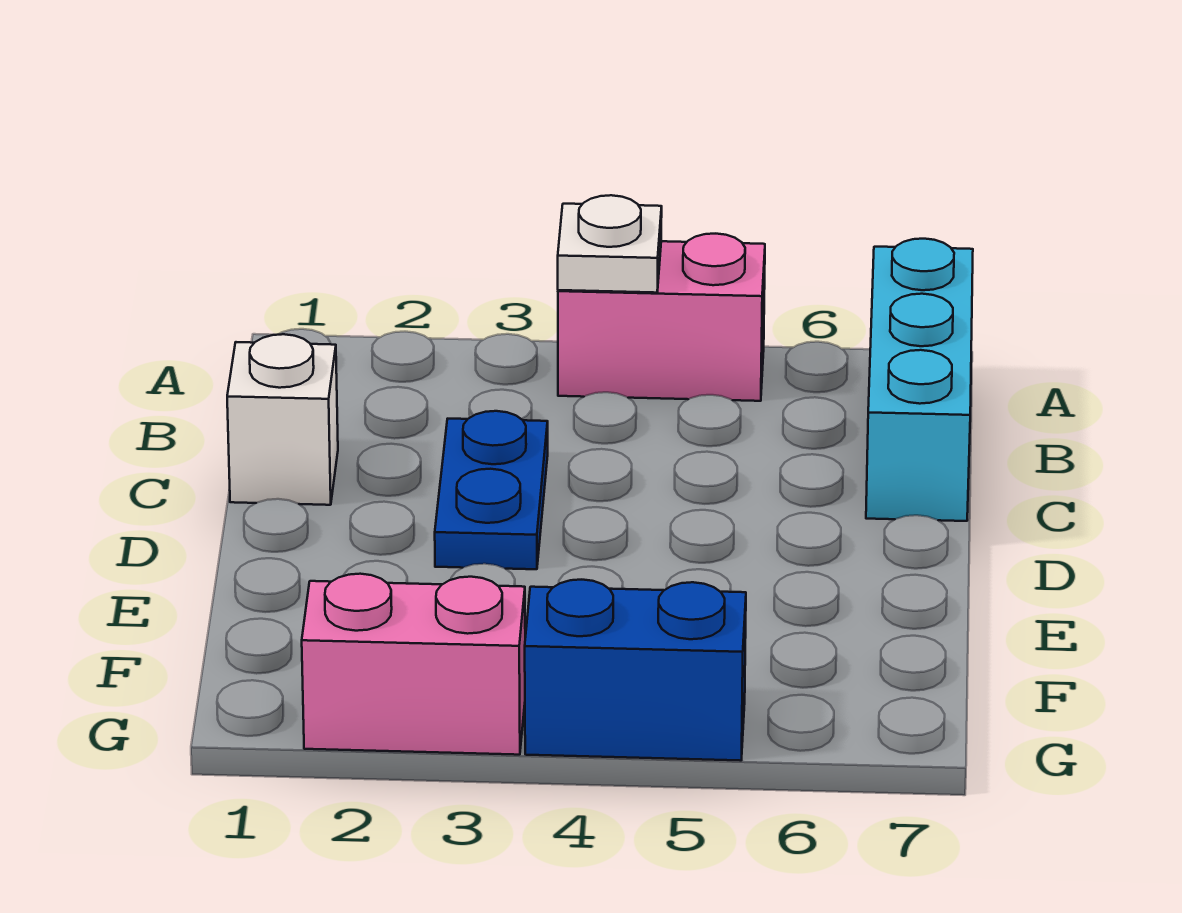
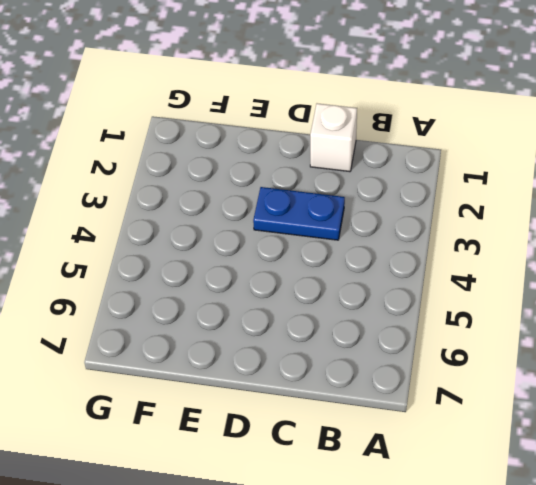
none -> pink brick A4:A5 level 1
none -> cyan brick A7:C7 level 1

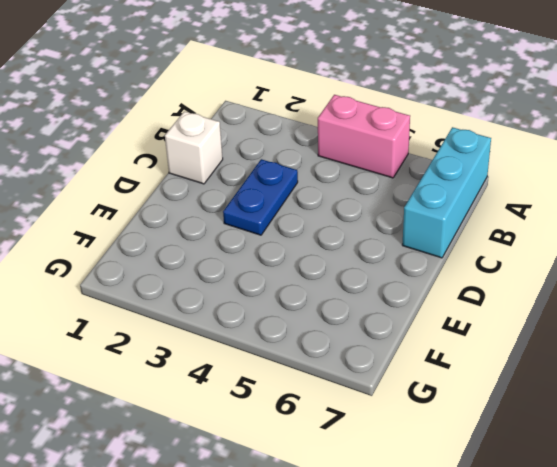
none -> pink brick G2:G3 level 1
none -> blue brick G4:G5 level 1

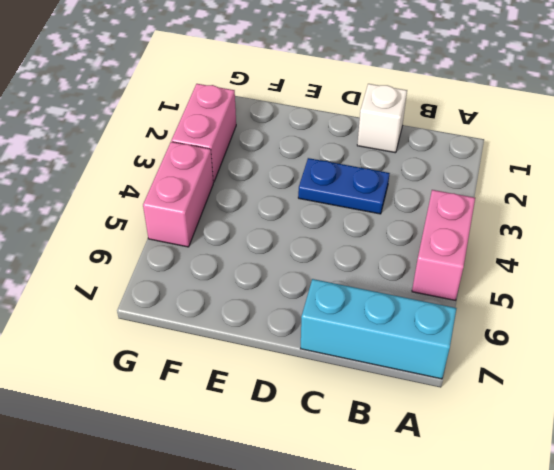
pink brick G4:G5 level 1 -> blue brick G4:G5 level 1
none -> white plate A4 level 2

